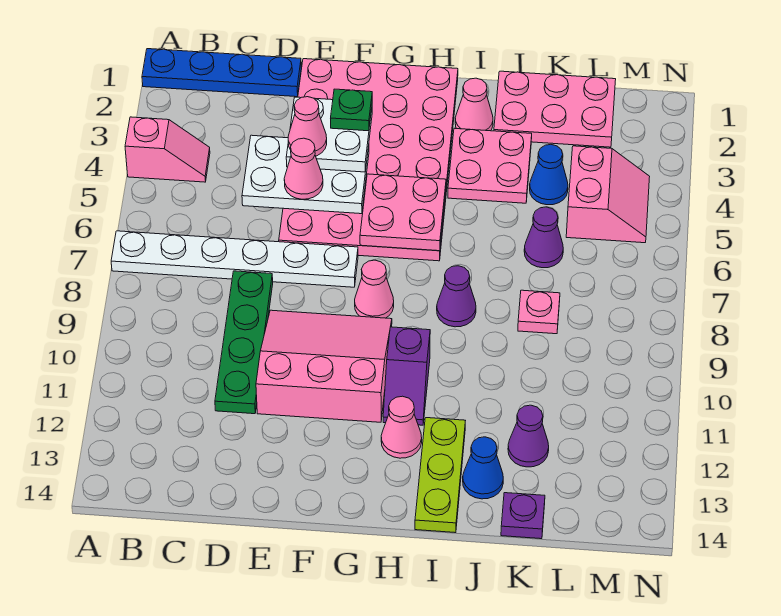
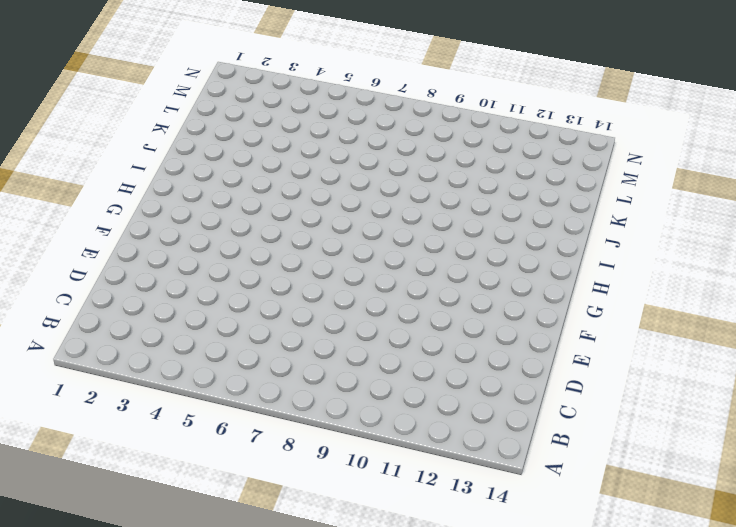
none -> blue plate A1:D1 level 1
none -> pink slope A4:B4 level 1 top A
none -> white plate A7:F7 level 1

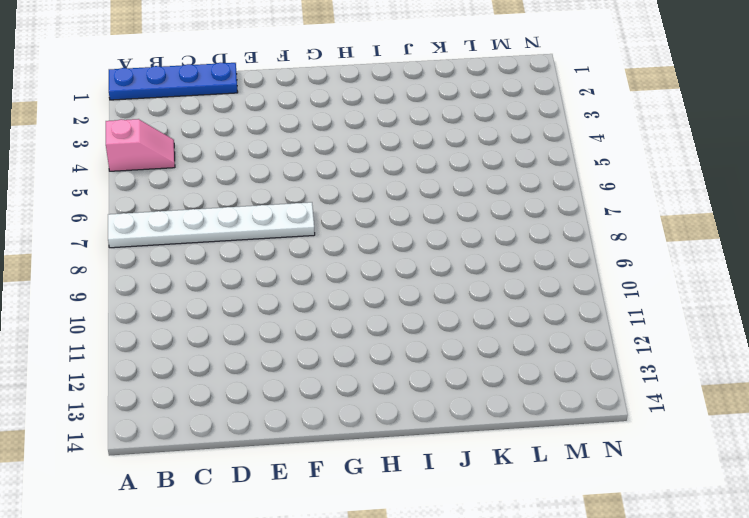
none -> green plate D8:D11 level 1
none -> pink plate E1:H6 level 1
none -> pink slope E9:G11 level 1 top 11

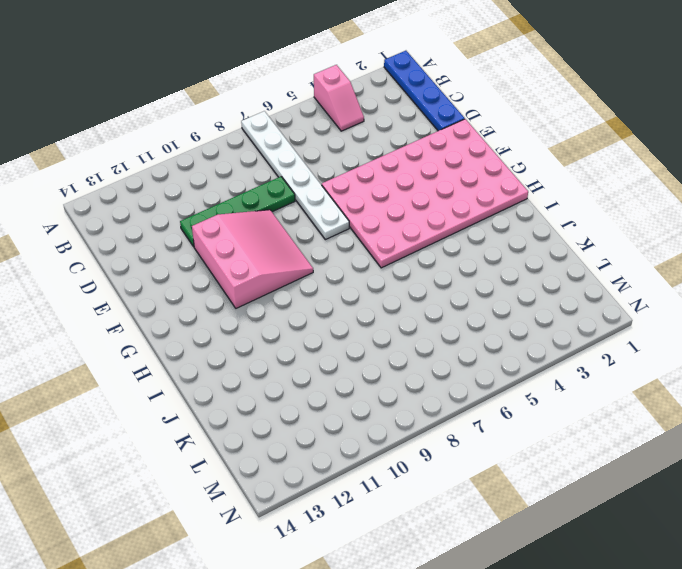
none -> pink cone G8 level 1
none -> purple slope H10:H11 level 1 top 10
none -> pink cone H12 level 1

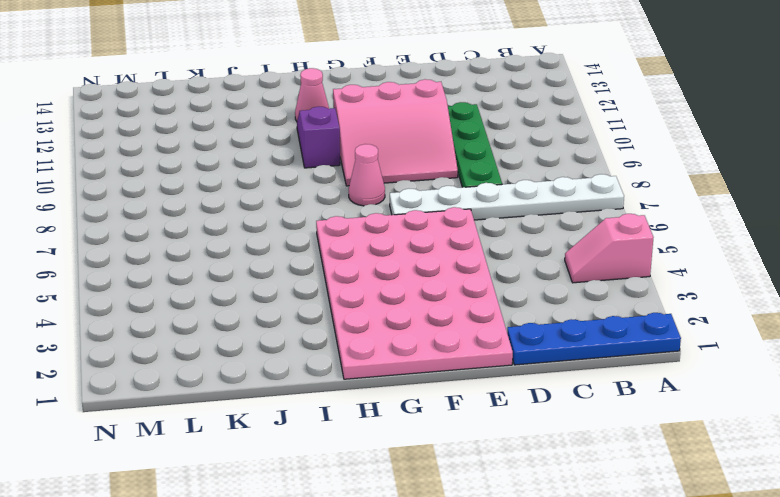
none -> pink cone I2 level 1
none -> pink plate I3:J4 level 1
none -> purple cone I8 level 1

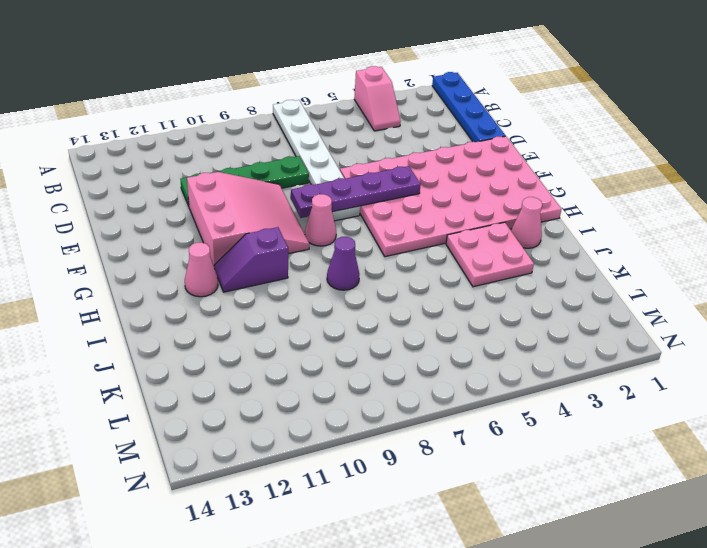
purple plate F5:F8 level 2 -> white plate D4:F5 level 2
none -> lime plate I12:I14 level 1
none -> pink plate J1:L2 level 1
none -> blue cone J13 level 1

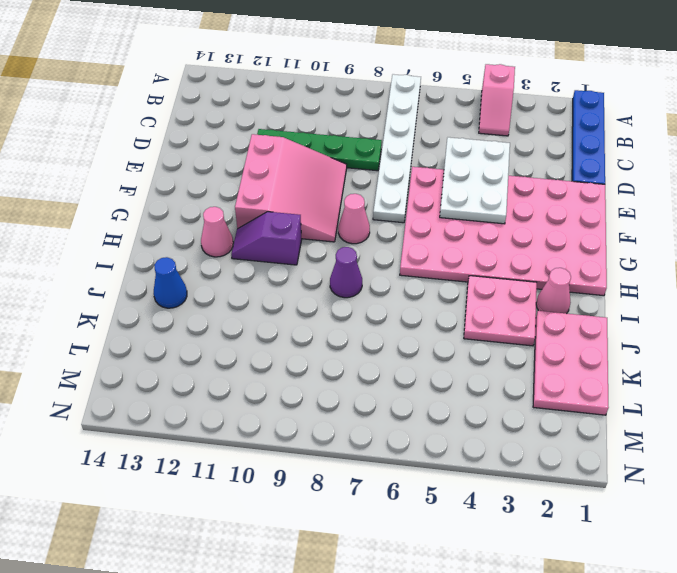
none -> lime plate I12:I14 level 1
none -> blue cone K4 level 1
none -> purple cone K6 level 1

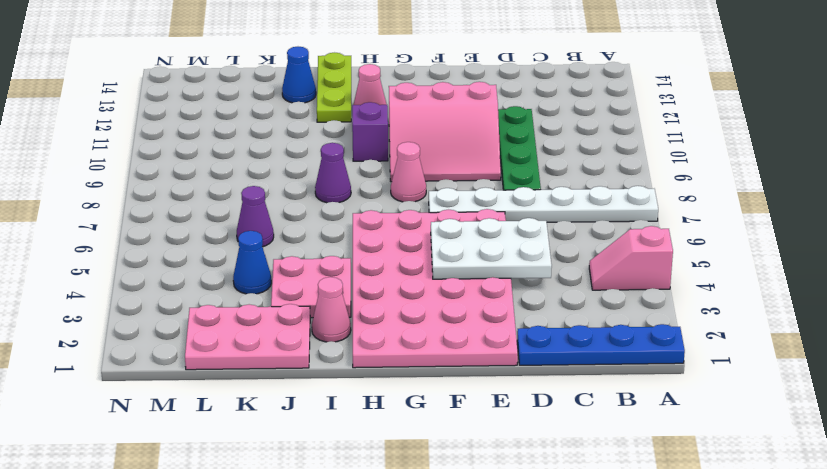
none -> pink plate K8 level 1
none -> purple cone K12 level 1
none -> purple plate K14 level 1

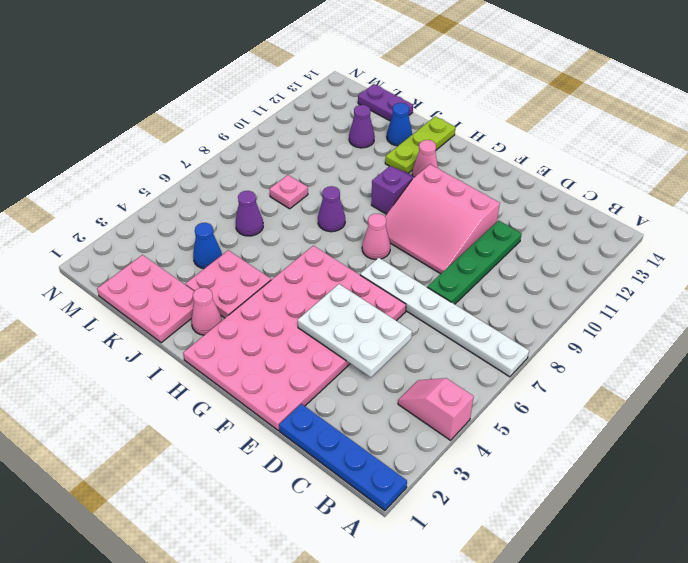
purple plate K14:L14 level 1 -> purple plate K14 level 1
none -> pink slope L4:M5 level 1 top L
none -> pink plate G5:H6 level 2
none -> white plate E3:F4 level 3

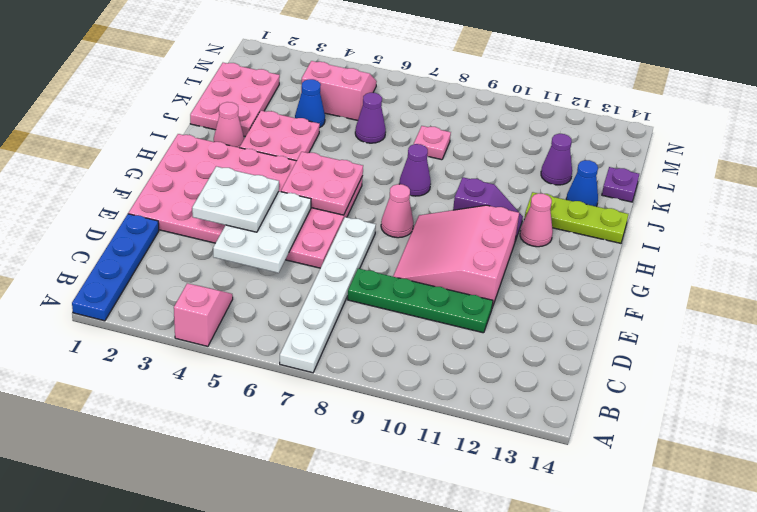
none -> pink cone E5 level 3
none -> pink cone E4 level 4
none -> green plate F3 level 4

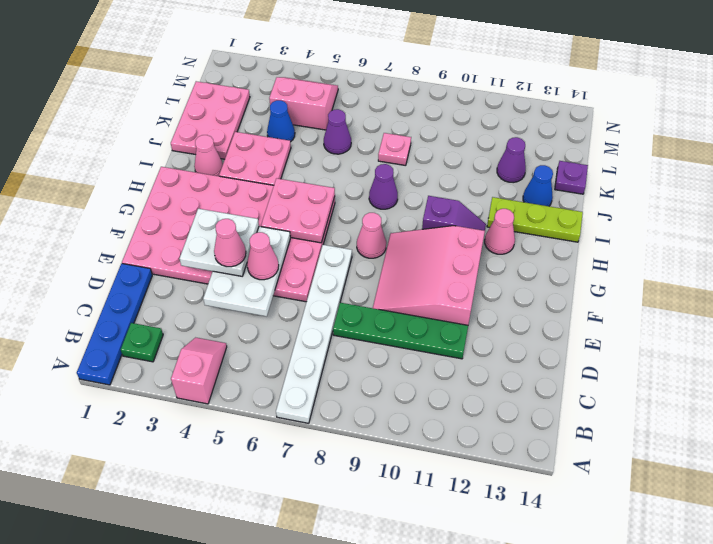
green plate B2 level 1 -> green plate F3 level 4

